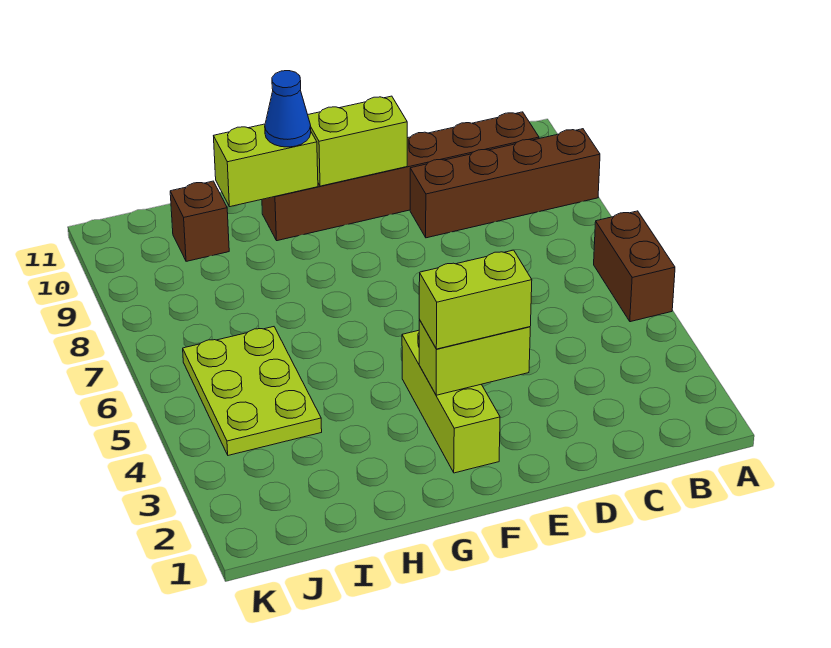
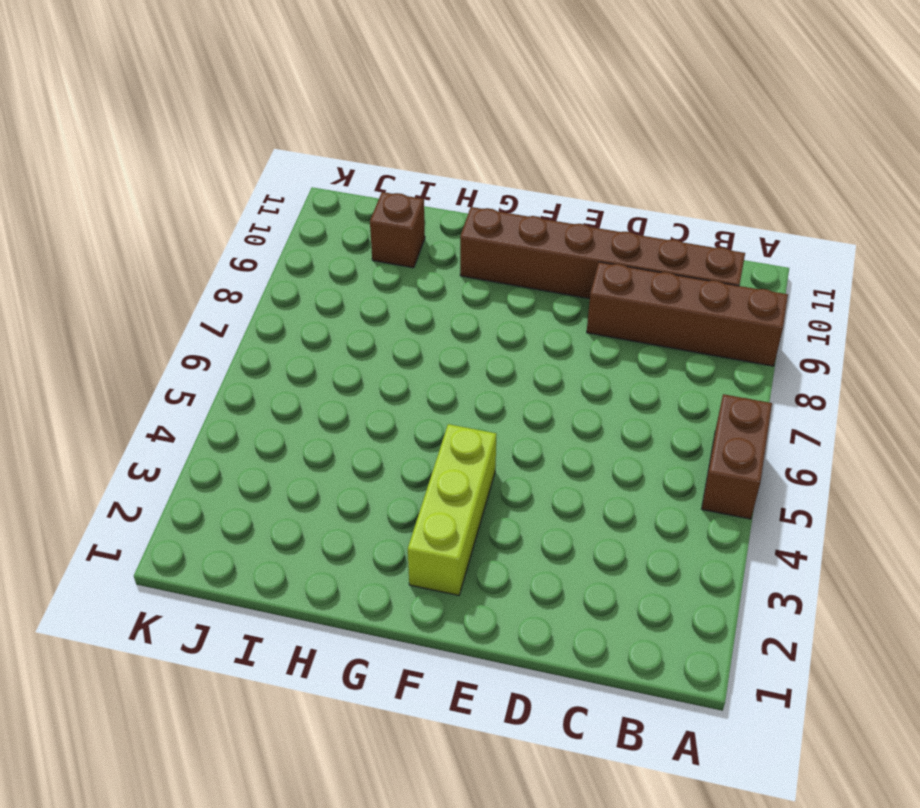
none -> lime plate I4:J6 level 1
none -> lime brick E3:F3 level 2

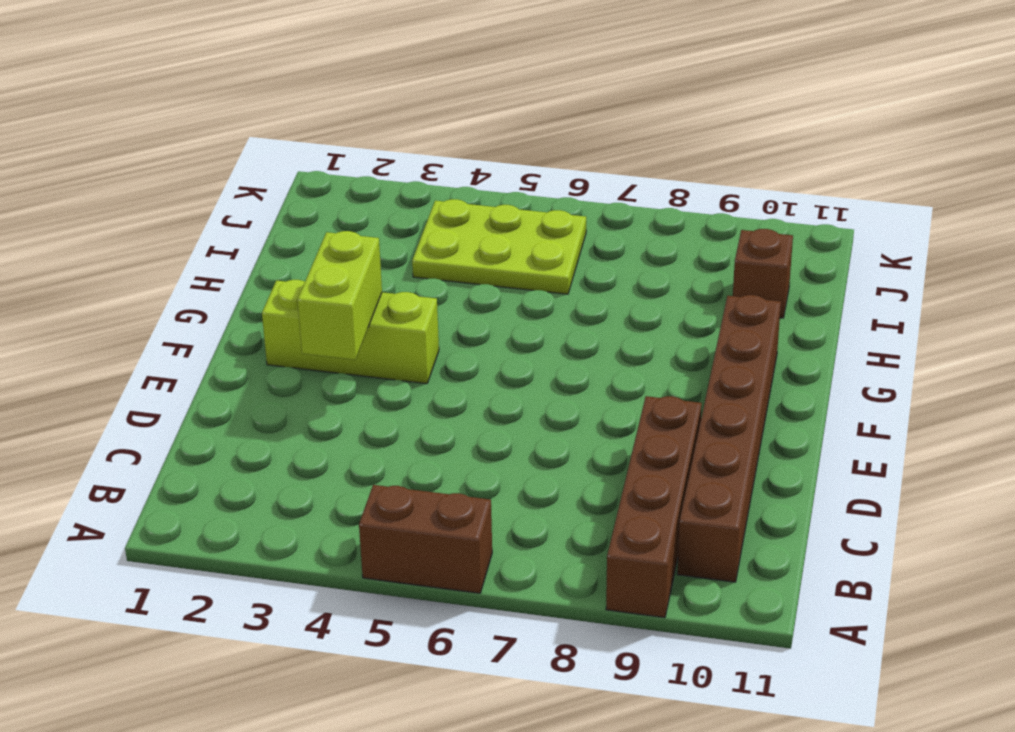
none -> lime brick E10:F10 level 2
none -> lime brick G10:H10 level 2

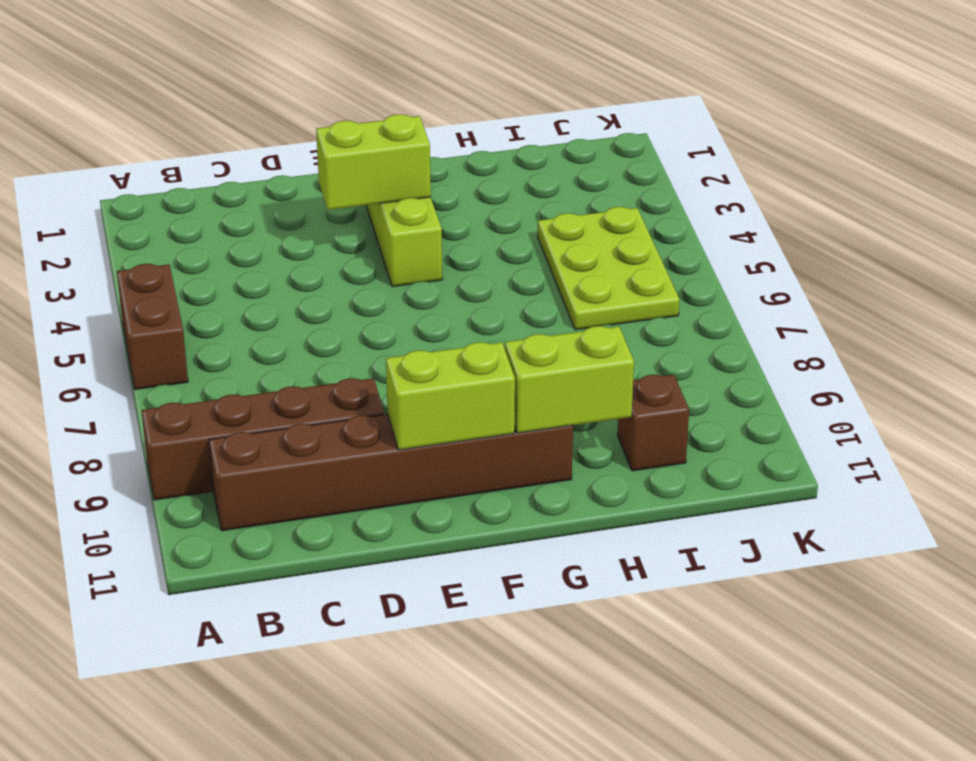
none -> lime brick E3:F3 level 3
none -> blue cone G10 level 3

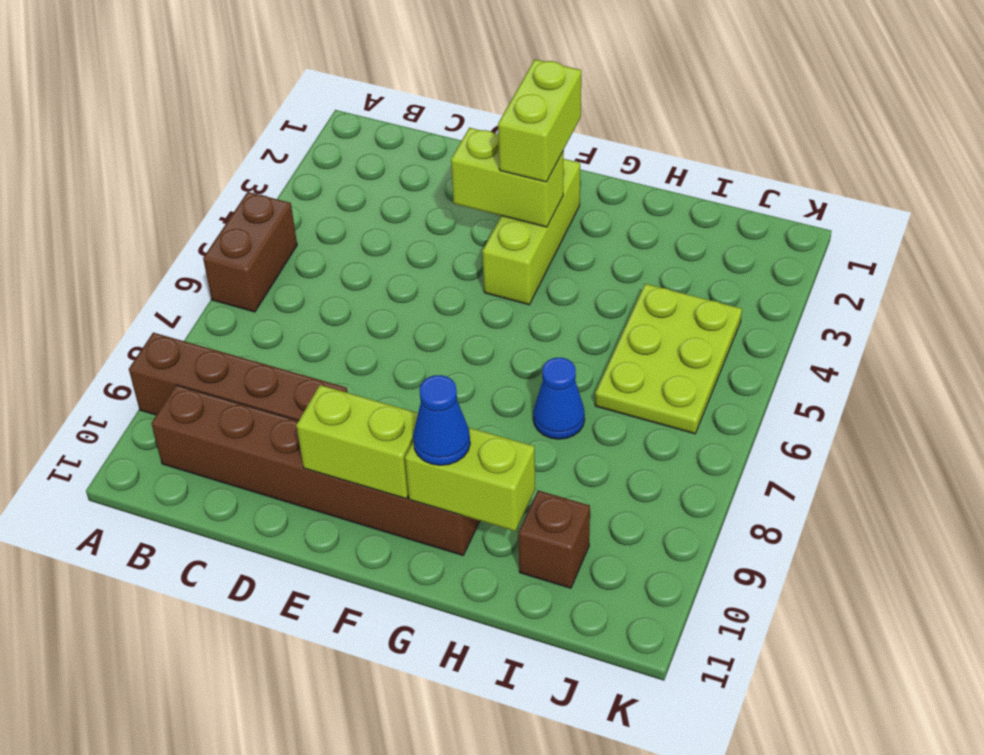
lime brick F2:F3 level 3 -> lime brick E3:F3 level 3
blue cone H7 level 1 -> none

